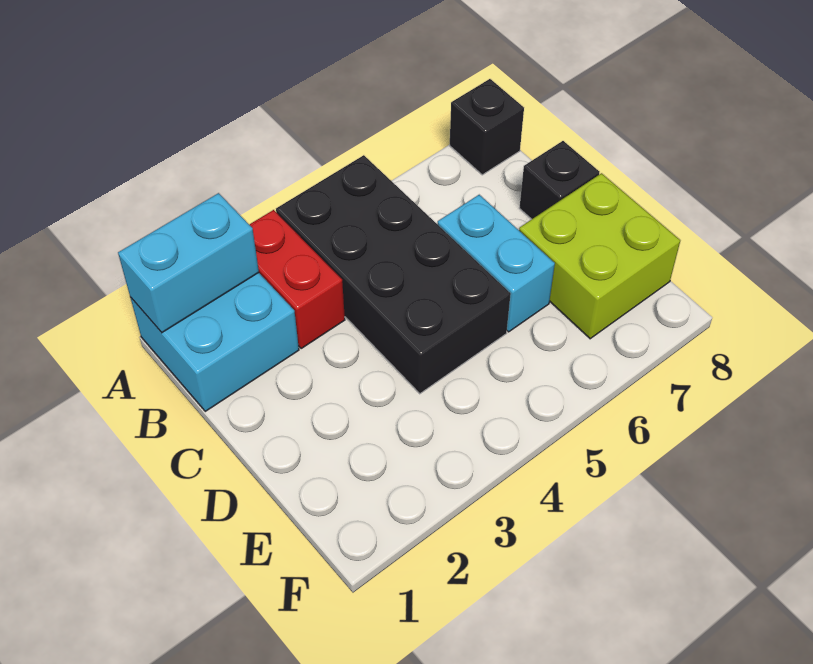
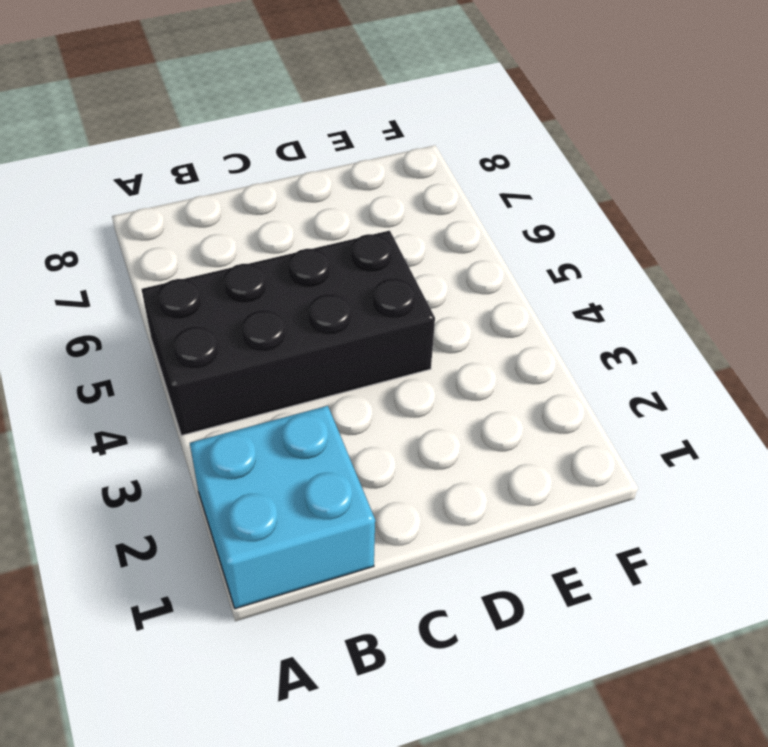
none -> red brick A3:B3 level 1
none -> black brick A8 level 1

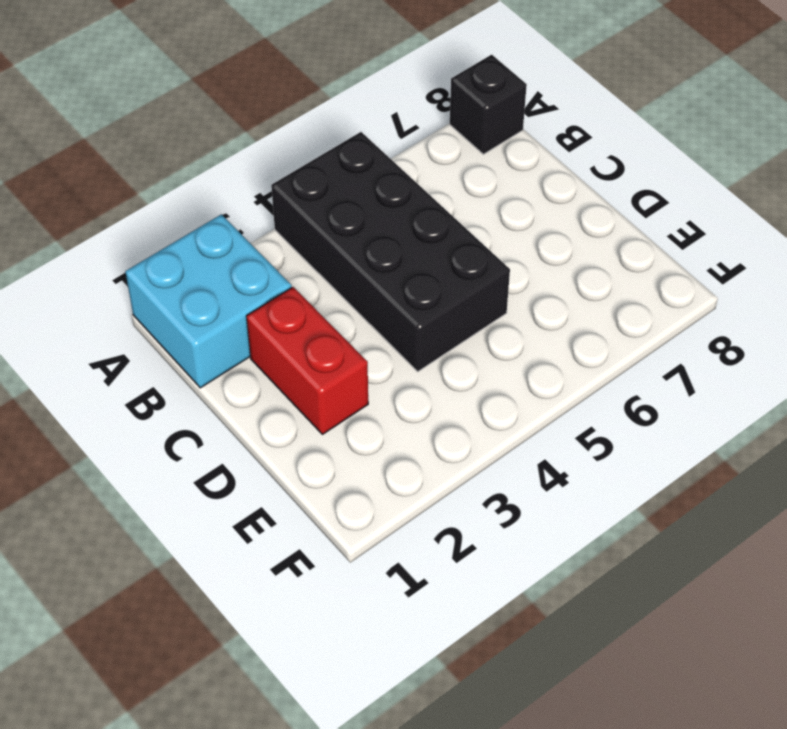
red brick C2:D2 level 1 -> red brick A3:B3 level 1
none -> cyan brick C6:D6 level 1
none -> black brick C8 level 1

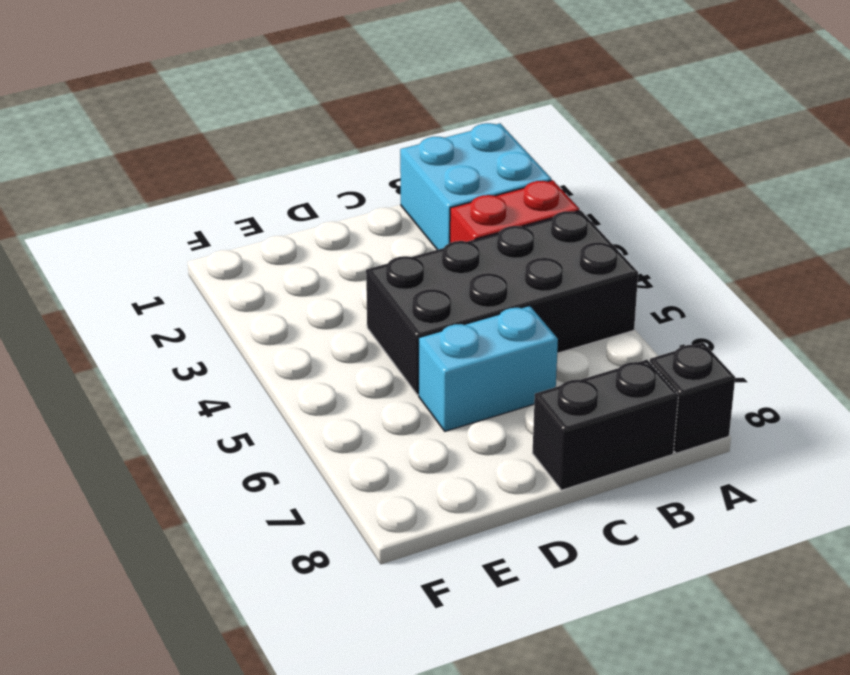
black brick B8:C8 level 1 -> black brick C8 level 1
none -> lime brick D7:E8 level 1
none -> cyan brick A1:A2 level 2

